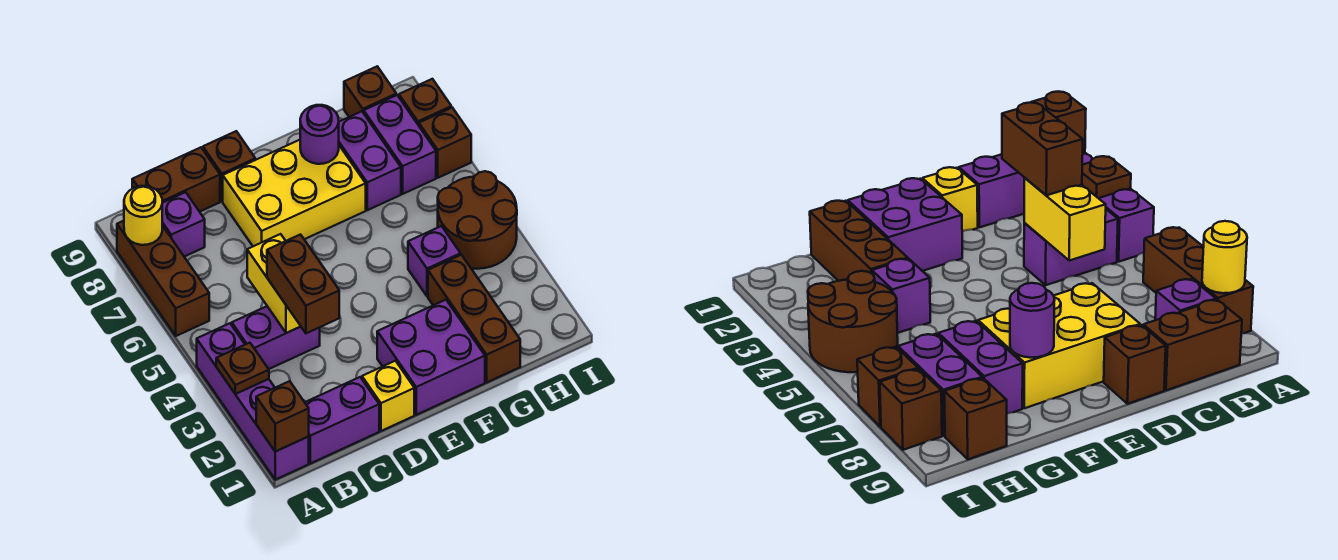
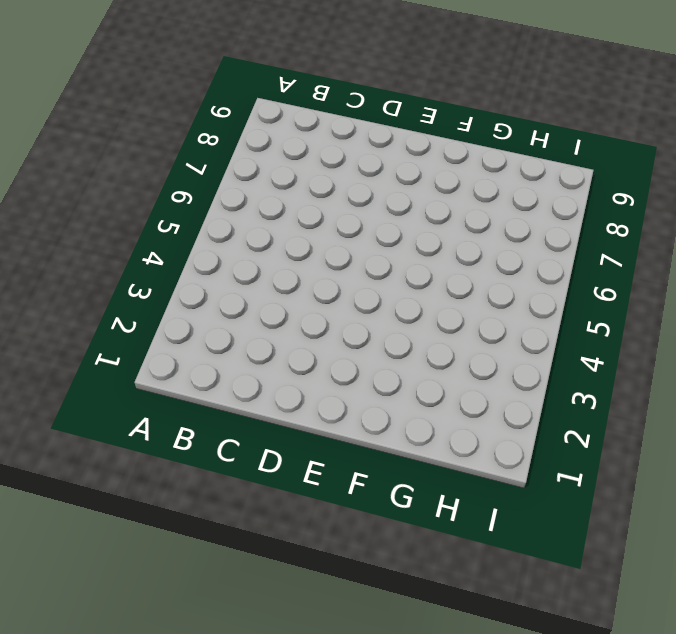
none -> purple brick A1:A4 level 1
none -> brown brick A6:A8 level 1
none -> purple brick B1:C1 level 1

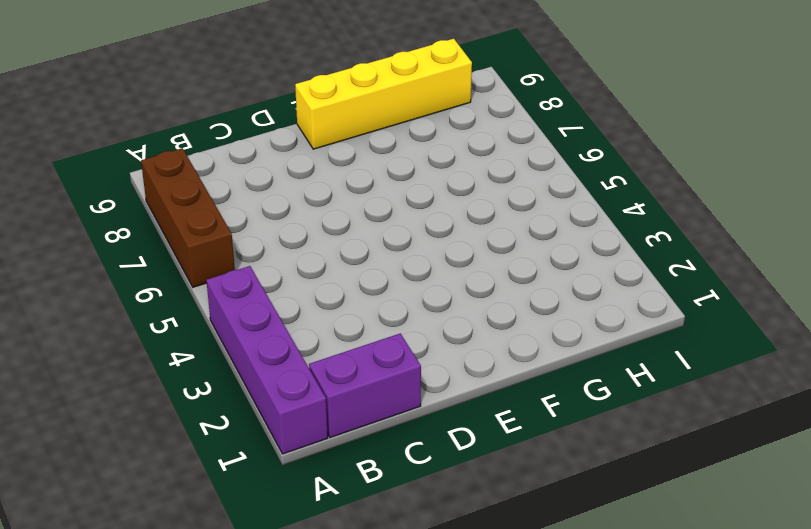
yellow brick E9:H9 level 1 -> brown brick H9 level 1
none -> purple brick B4:C4 level 1
none -> purple brick B8 level 1
none -> brown brick B9:C9 level 1

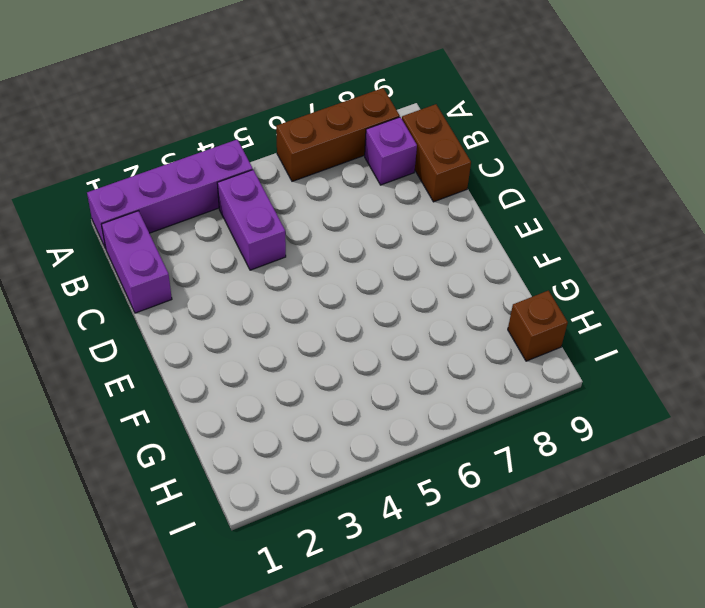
none -> yellow brick D1 level 1
none -> yellow brick D7:F8 level 1
none -> brown brick D9 level 1

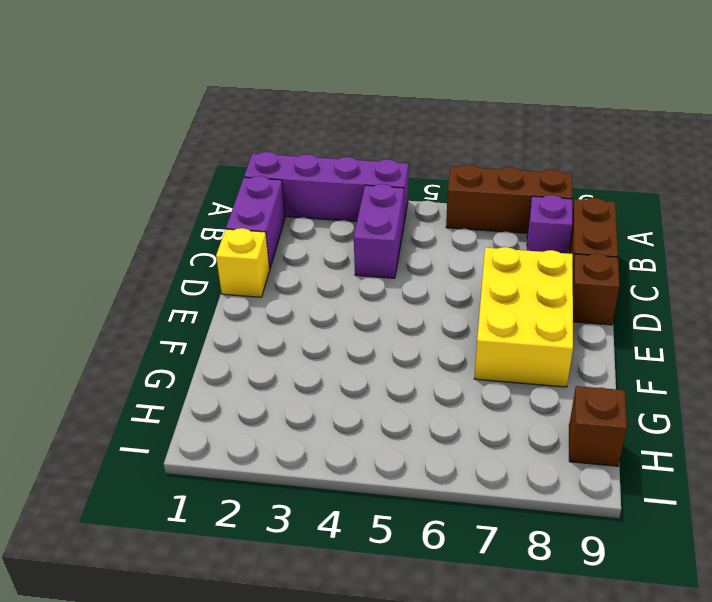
none -> purple brick E1:F2 level 1
none -> brown brick G1:G3 level 1
none -> purple brick G4 level 1

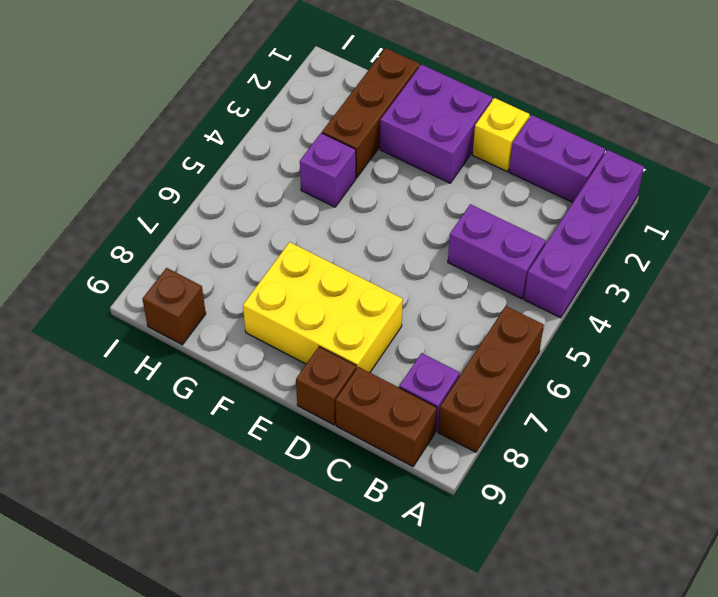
none -> purple brick G7:G8 level 1
none -> brown round brick H4:I5 level 1
none -> purple brick H7:H8 level 1

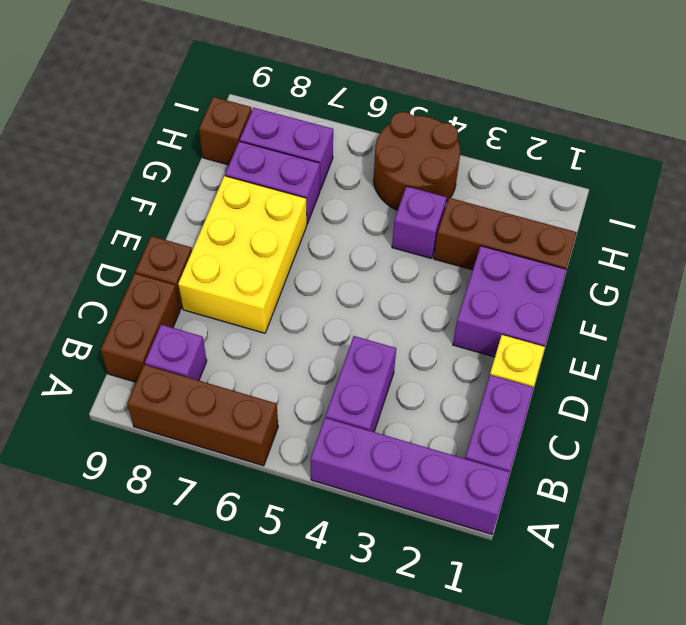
none -> brown brick I7 level 1
none -> brown brick I8 level 1
none -> brown brick A1 level 2

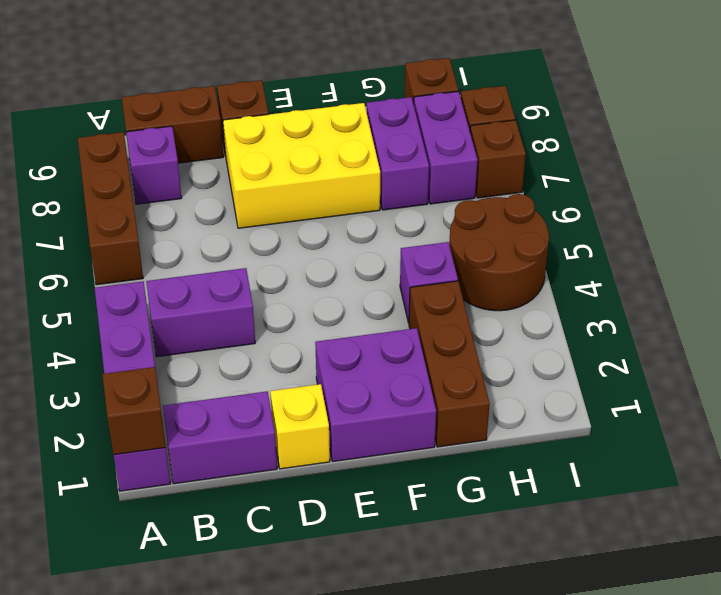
none -> brown plate A3 level 2
none -> yellow round brick A8 level 2
none -> yellow brick C4:C5 level 2

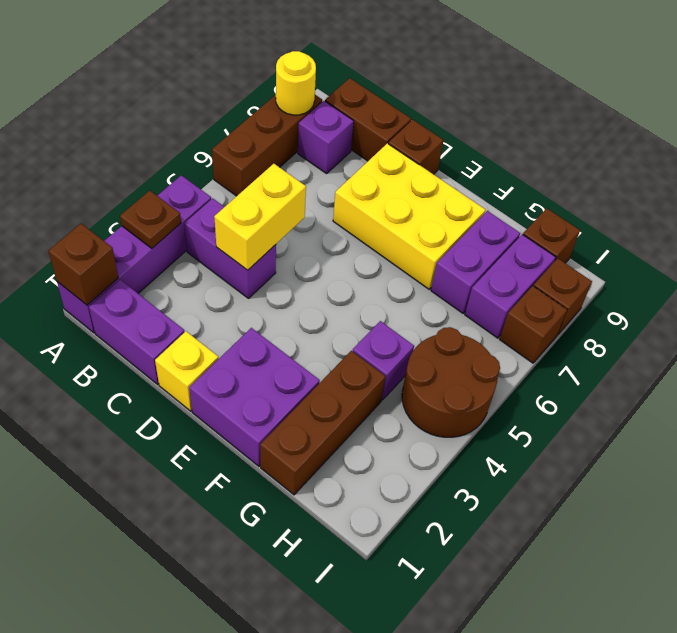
none -> purple round brick F8 level 2
none -> brown brick C3:C4 level 3

